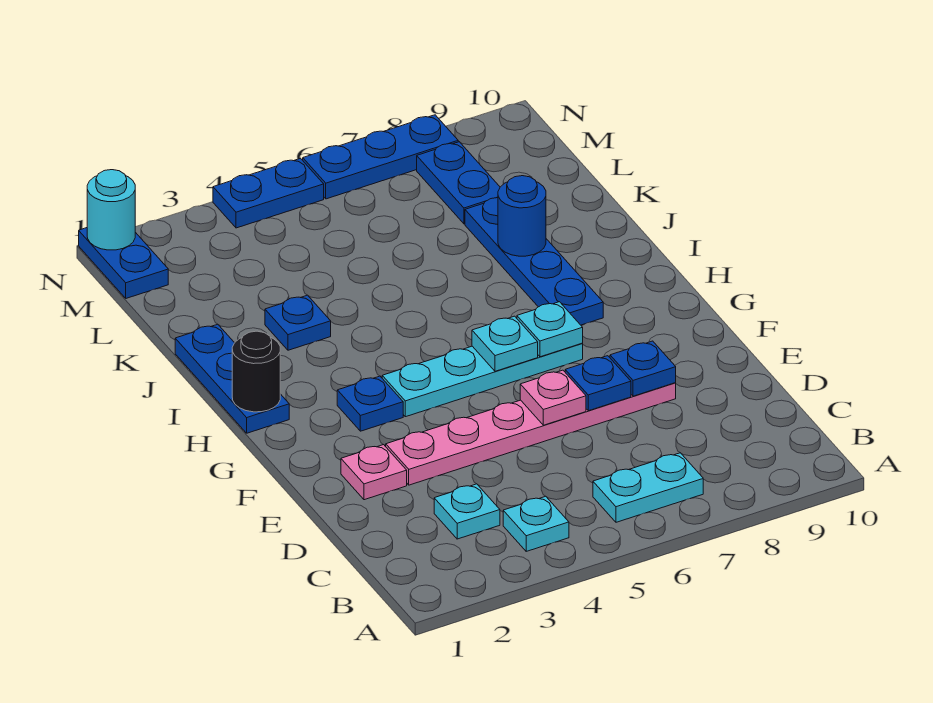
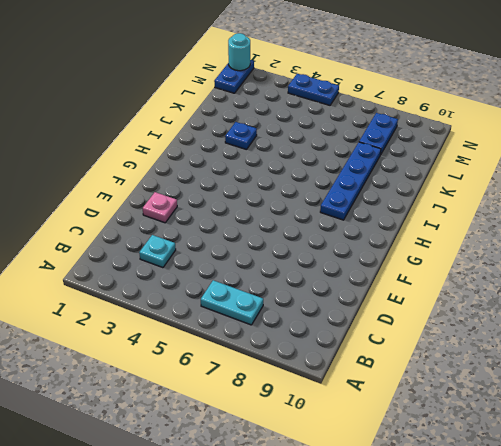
none -> cyan plate B4 level 1
none -> pink plate E3:E8 level 1
none -> blue plate G3 level 1

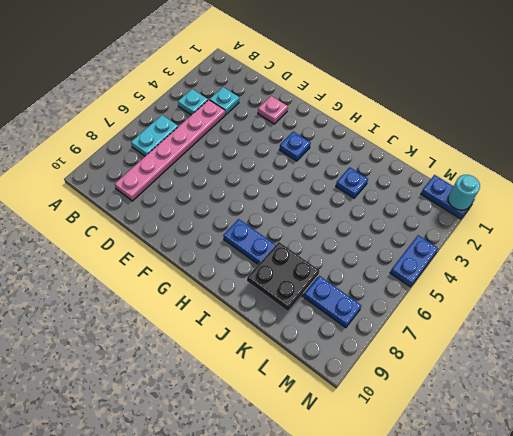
pink plate C4:C9 level 1 -> pink plate E3:E8 level 1
black plate J8:K9 level 2 -> blue round brick J8 level 2
none -> cyan plate G4:G7 level 1
none -> blue plate H1:J1 level 1
none -> blue plate N6:N8 level 1

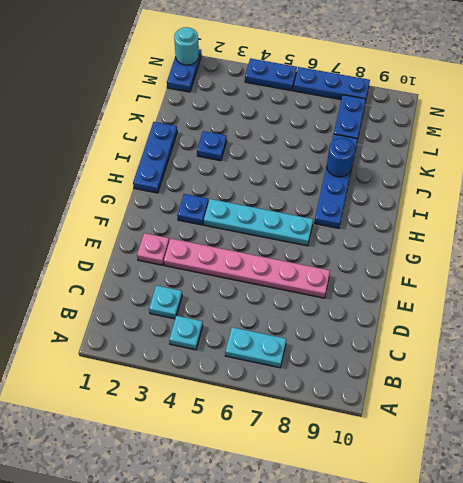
none -> pink plate E6 level 2
none -> blue plate E7 level 2
none -> blue plate E8 level 2

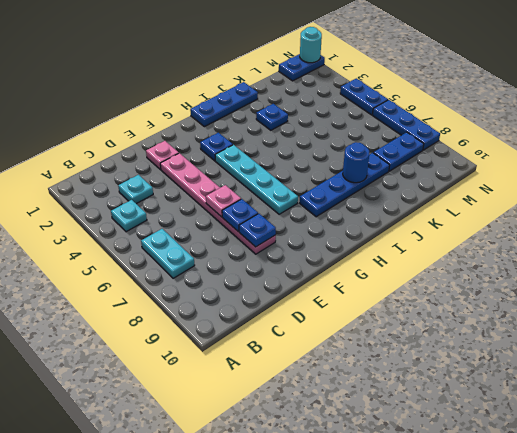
none -> cyan plate G6 level 2
none -> cyan plate G7 level 2
none -> black round brick H1 level 2

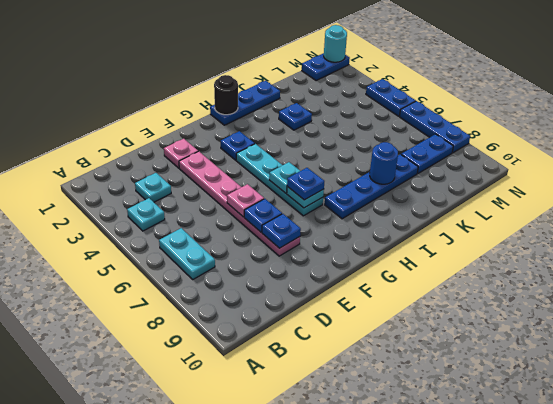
blue plate G7 level 3 -> none

